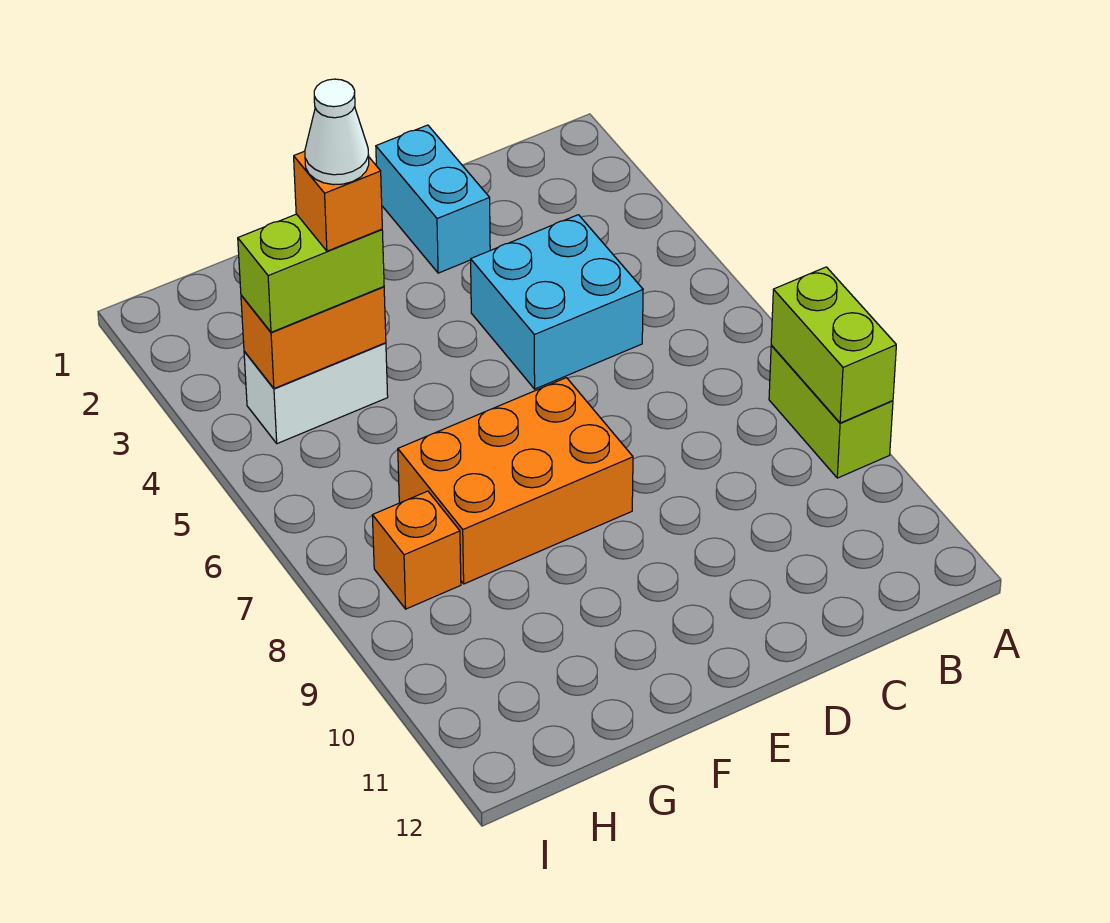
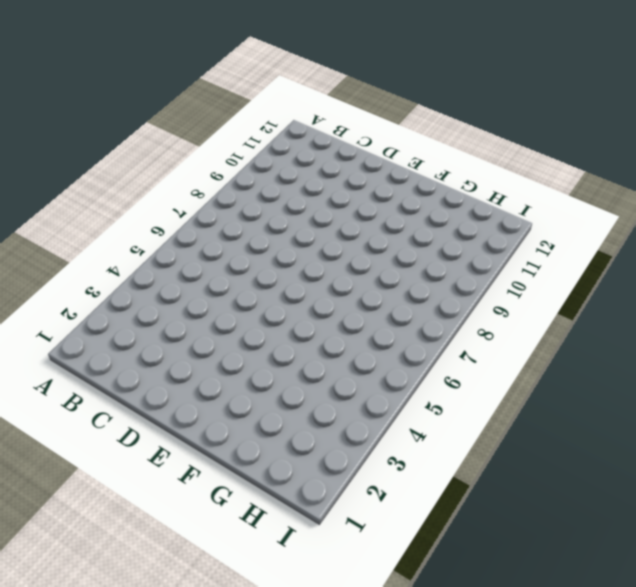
none -> lime brick A8:A9 level 1
none -> cyan brick C4:D5 level 1

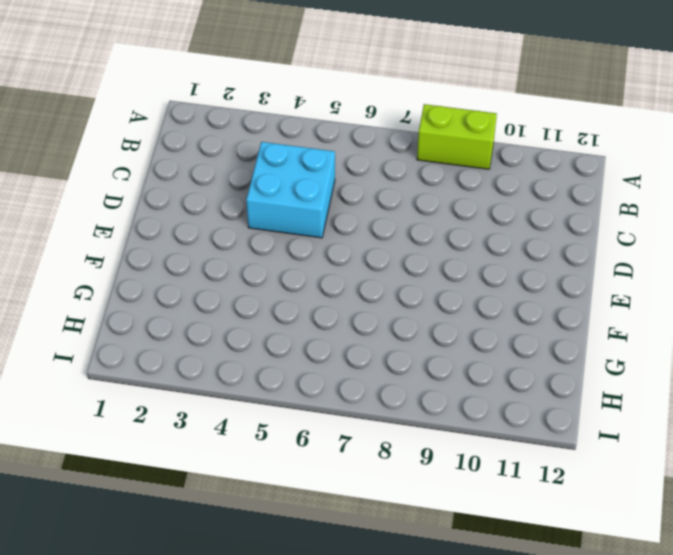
none -> cyan brick D1:D2 level 1
none -> orange brick E7:G8 level 1

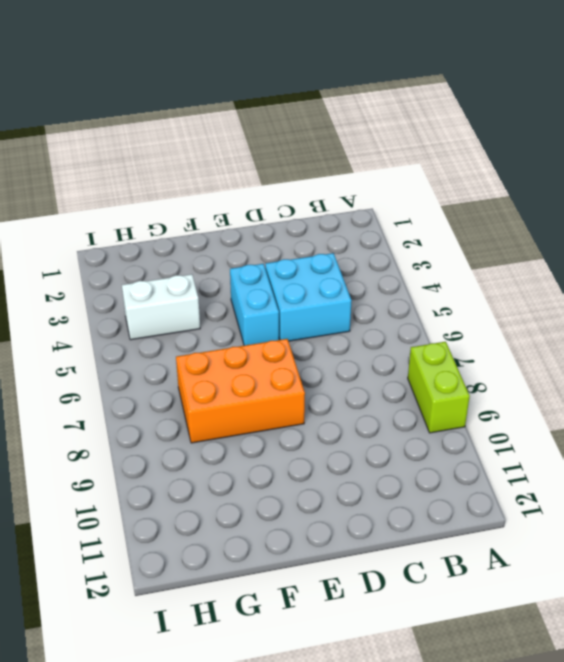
cyan brick E4:E5 level 1 -> cyan brick D1:D2 level 1
none -> orange brick H8 level 1
none -> lime brick A8:A9 level 2

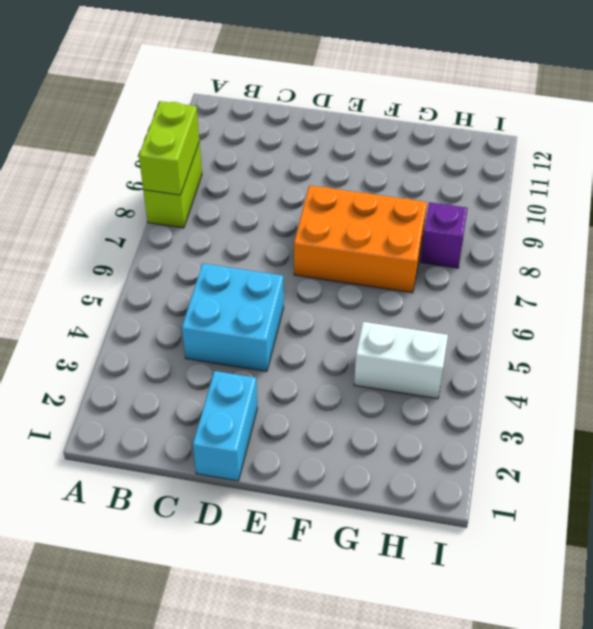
purple brick H8 level 1 -> orange brick H8 level 1
none -> orange brick G4:H4 level 2
none -> lime brick G4:H4 level 3

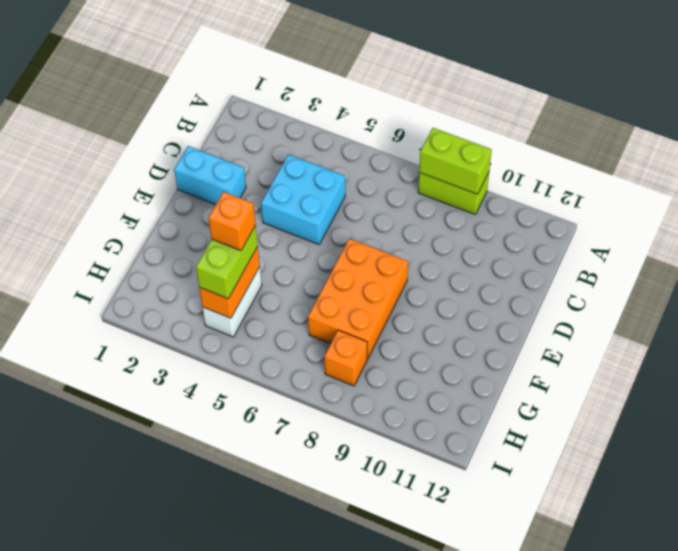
none -> white cone G4 level 5

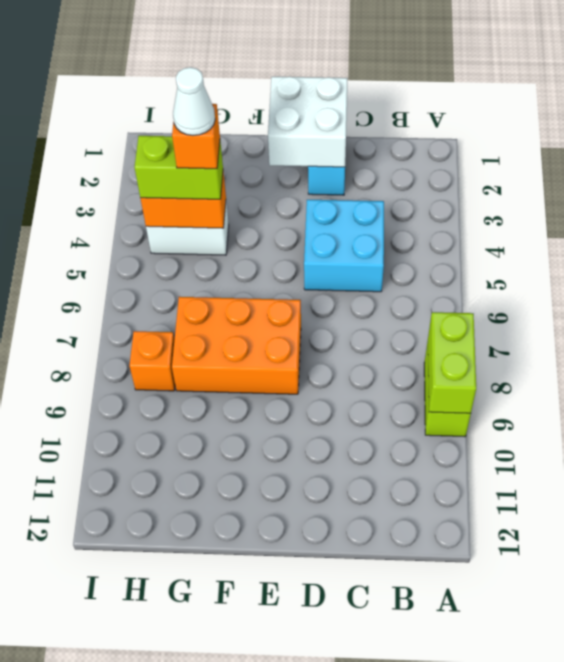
white brick D1:E2 level 2 -> none

